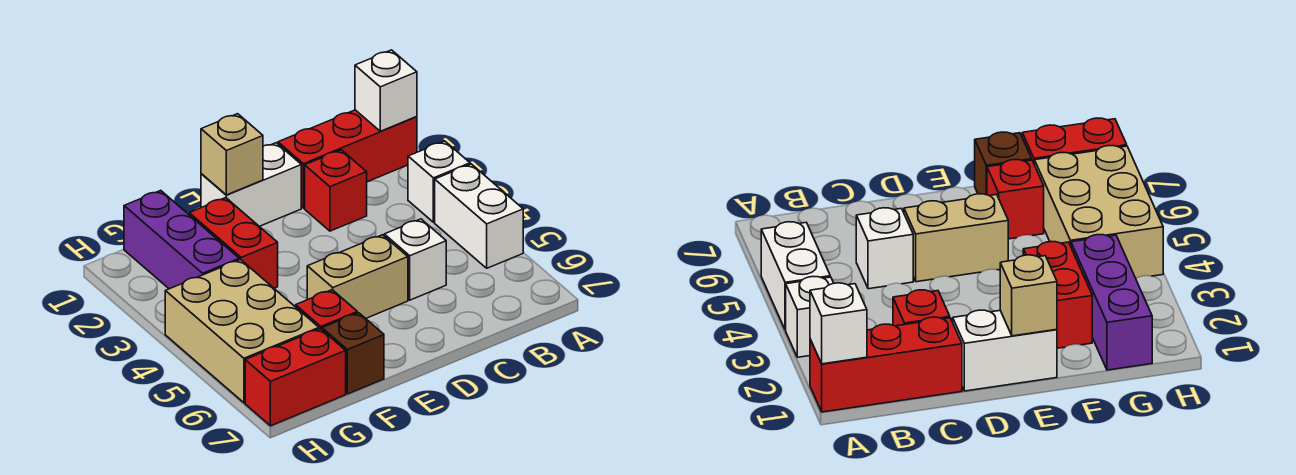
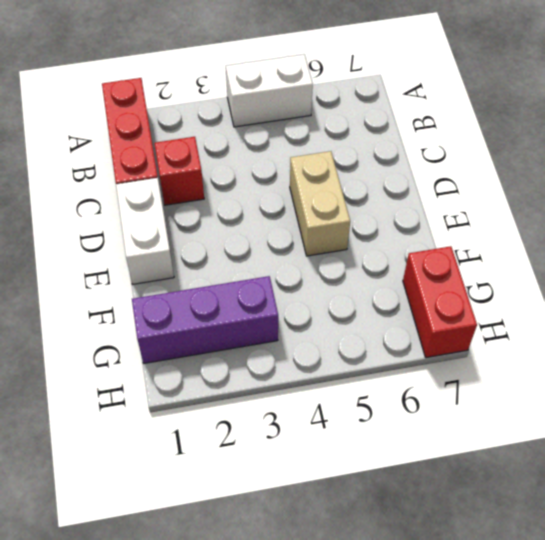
none -> white brick A3 level 1
none -> white brick C5 level 1
none -> red brick F2:F3 level 1

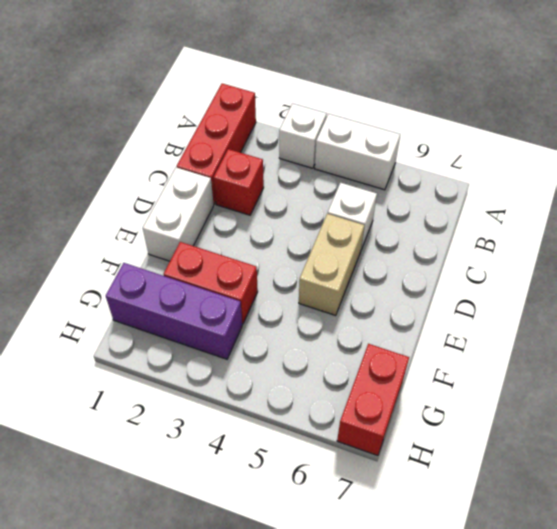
none -> red brick F6 level 1
none -> brown brick F7 level 1
none -> tan brick G4:H6 level 1

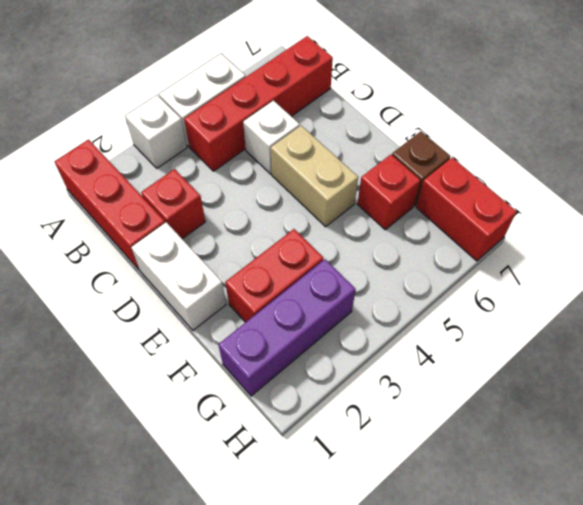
red brick B4:B7 level 1 -> none
none -> tan brick G4:H6 level 1
none -> white brick A1 level 2
none -> tan brick E1 level 2

